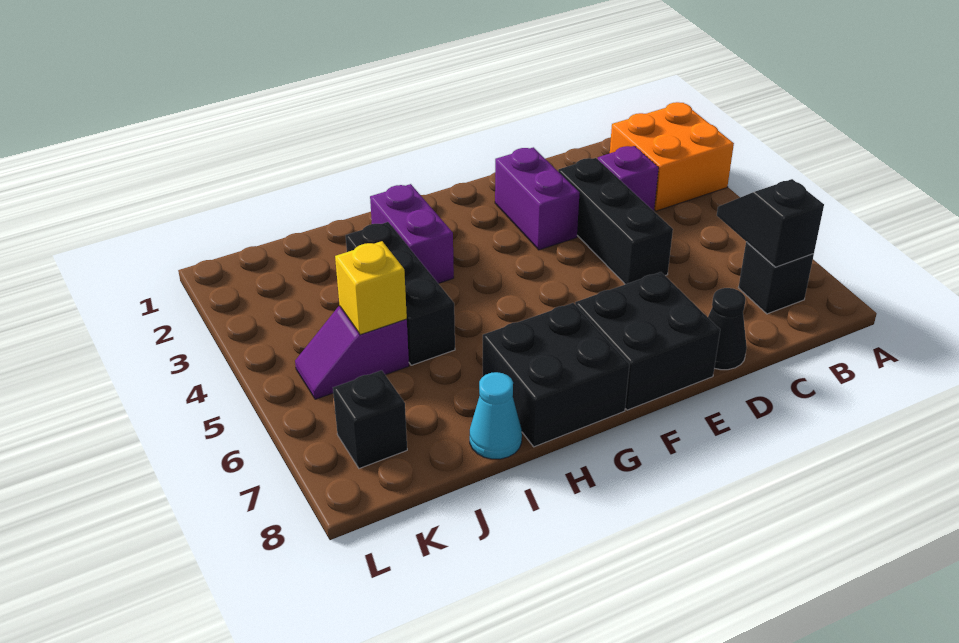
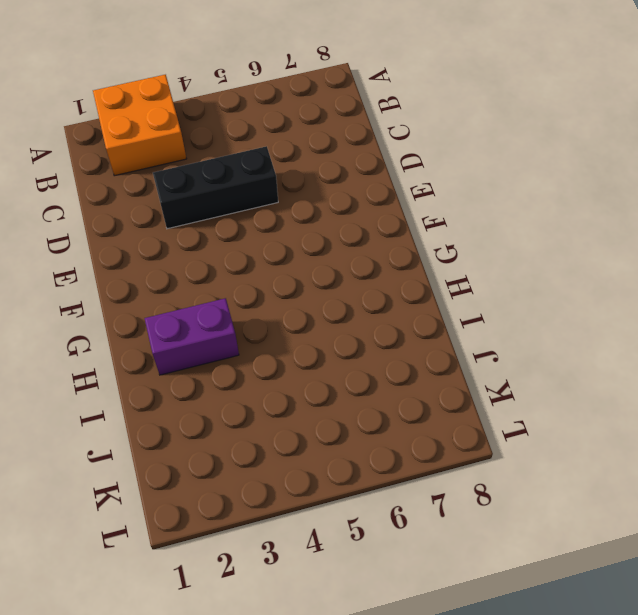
none -> black brick B7 level 1
none -> purple brick C3 level 1
none -> black cone D8 level 1

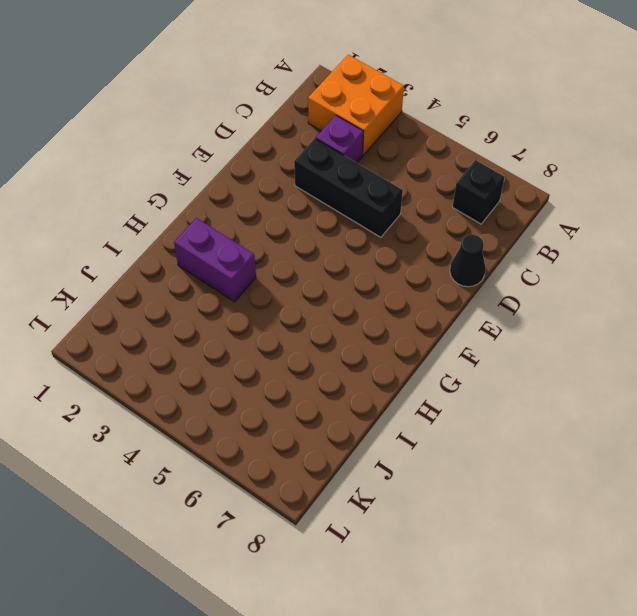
none -> purple brick E2:E3 level 1
none -> black brick E7:F8 level 1
none -> black brick G7:H8 level 1

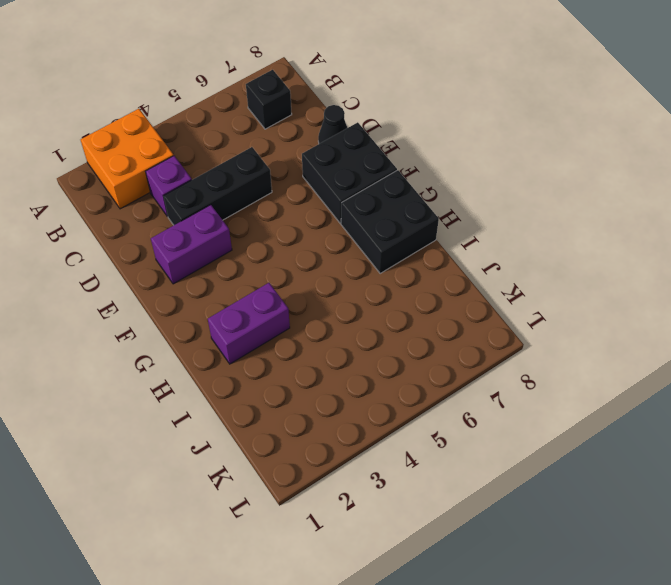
none -> black brick I3:I5 level 1
none -> cyan cone I8 level 1
none -> purple slope J5:K5 level 1 top J

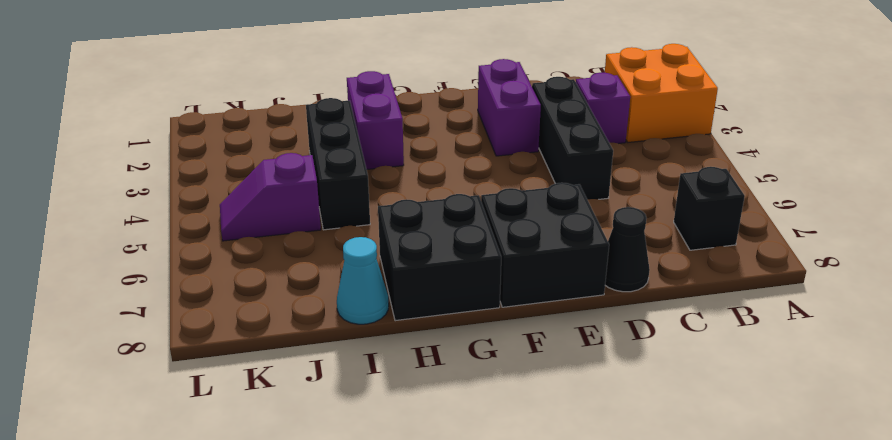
none -> black brick K7 level 1
none -> black slope B6:B7 level 2 top 7
none -> yellow brick J5 level 2

